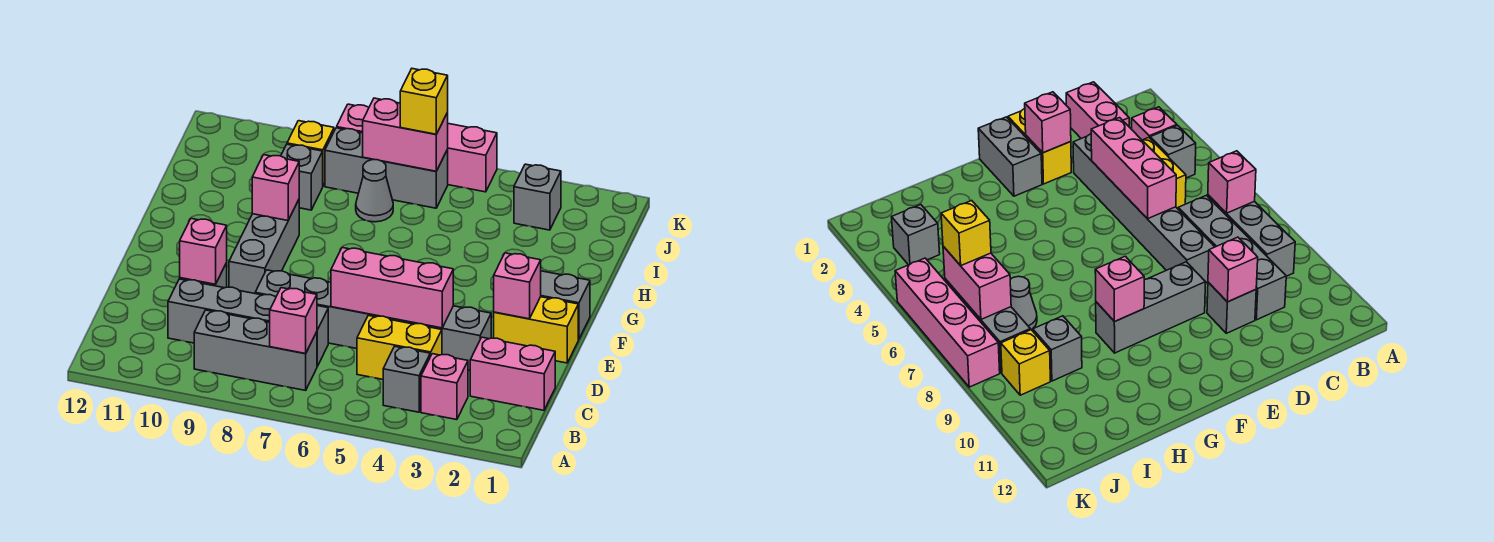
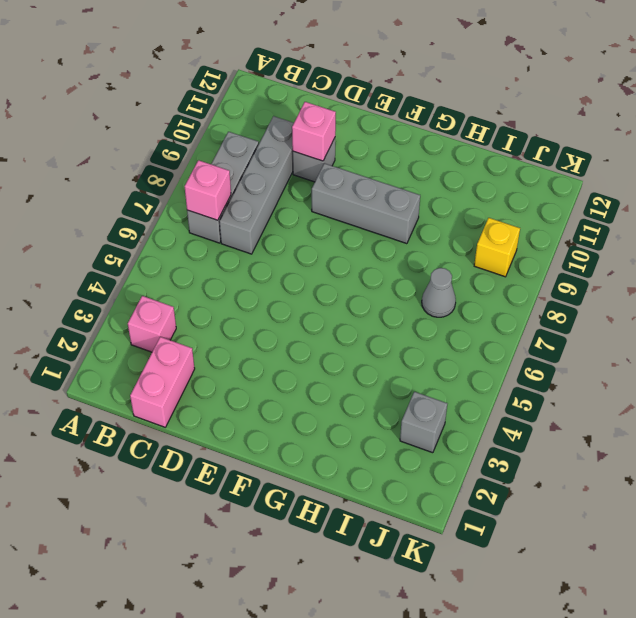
none -> grey brick B4 level 1
none -> yellow brick C4:C5 level 1
none -> grey brick D3:D8 level 1

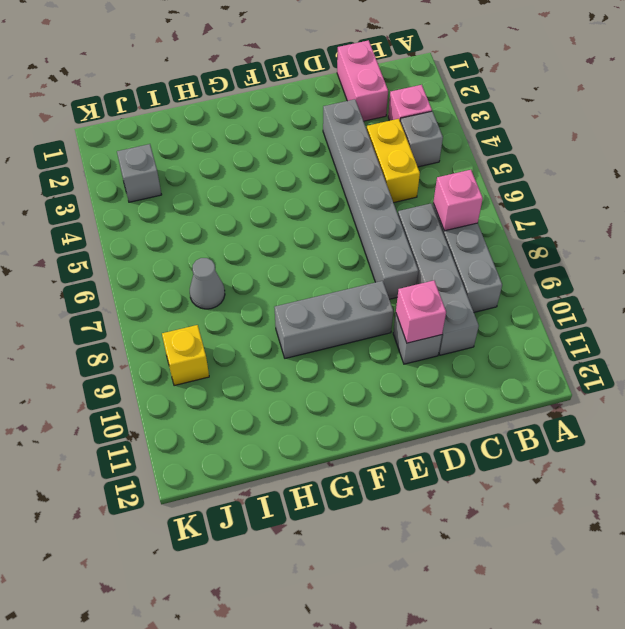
none -> yellow brick E1:E2 level 1
none -> grey brick F1:F2 level 1
none -> grey brick I9 level 1

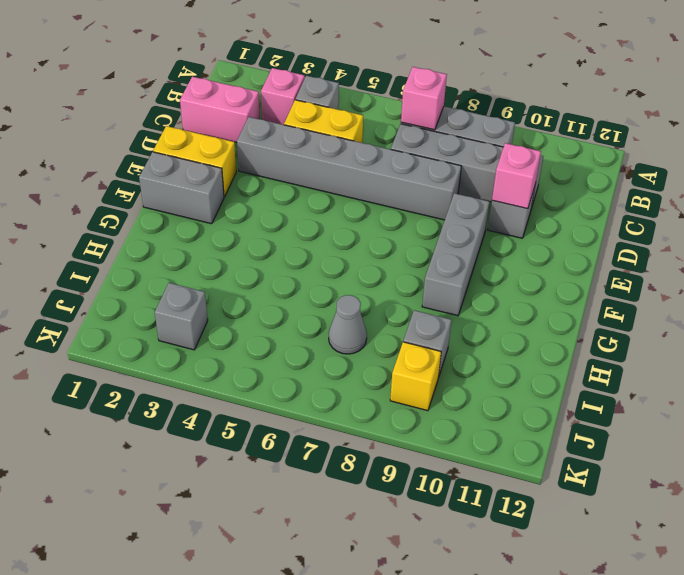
none -> grey brick J6:J8 level 1
none -> pink brick K5:K8 level 1
none -> pink brick D4:D6 level 2

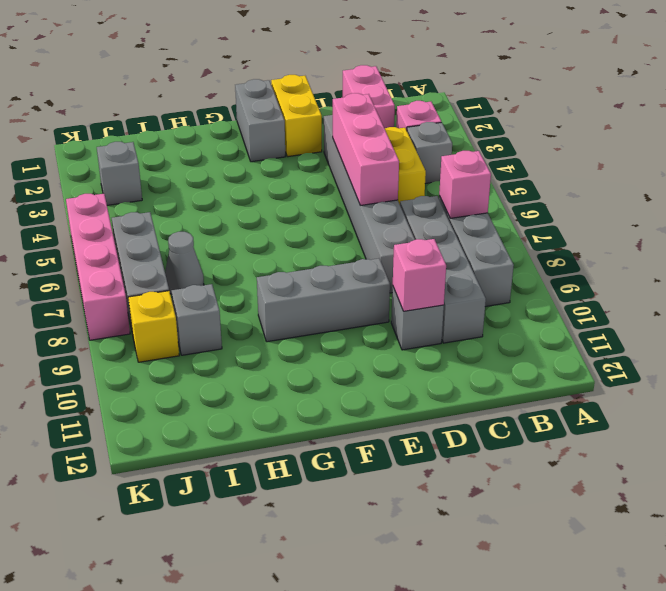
none -> pink brick E2 level 2
none -> pink brick G9 level 2
none -> pink brick J6:J7 level 2

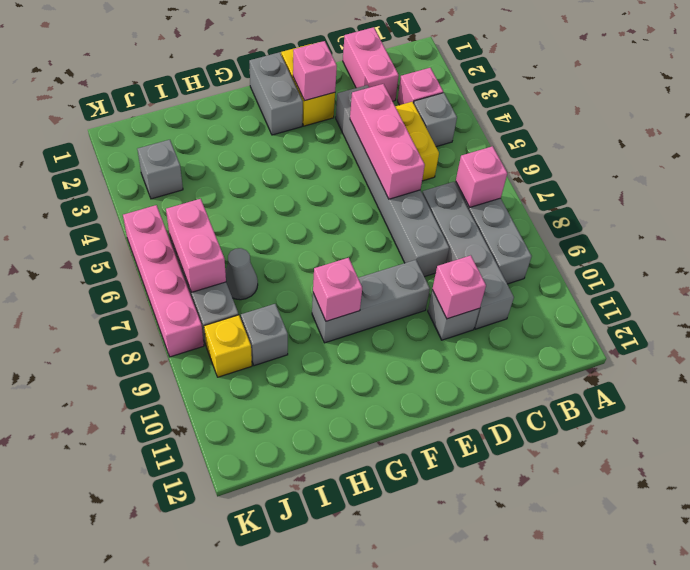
none -> yellow brick J6 level 3

